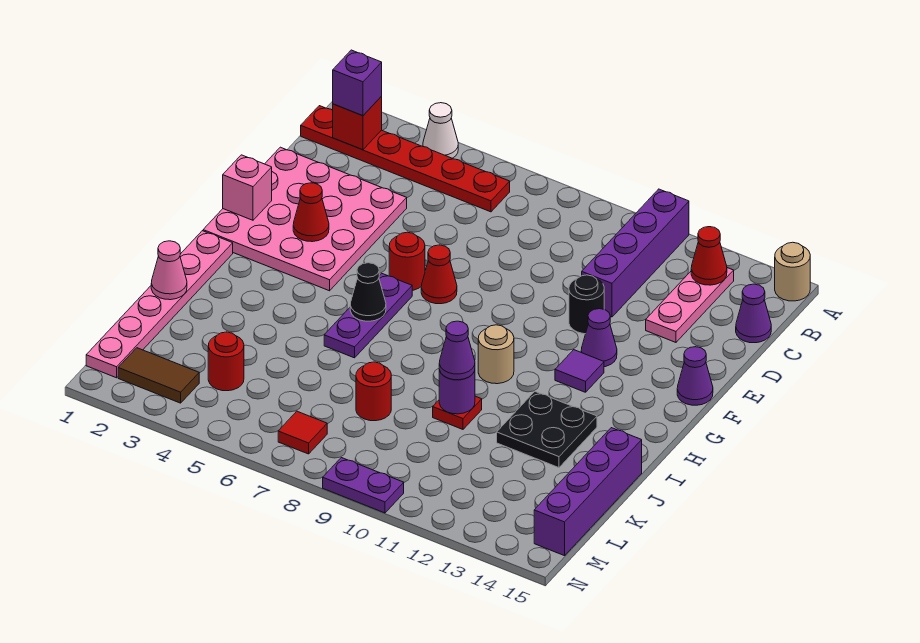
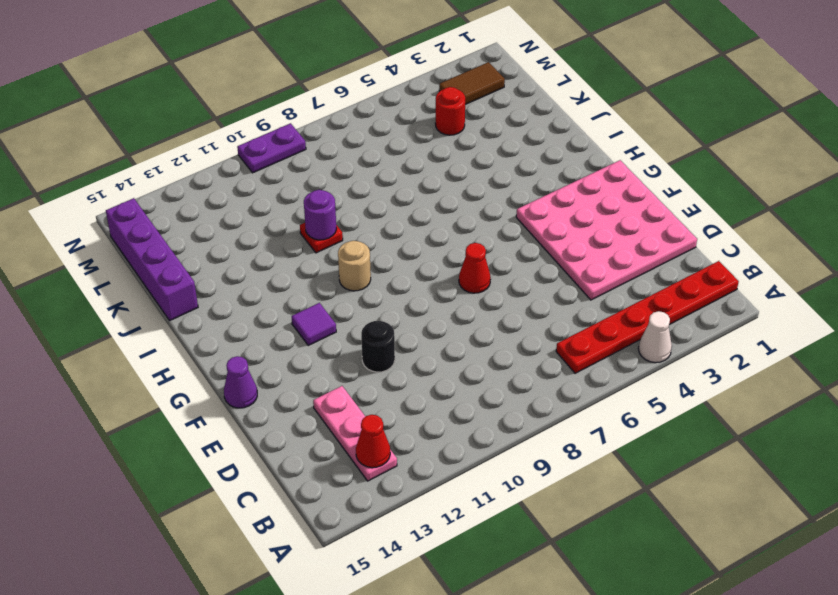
none -> purple brick A11:D11 level 1
none -> tan round brick A15 level 1
none -> purple cone C15 level 1
none -> red round brick F6 level 1

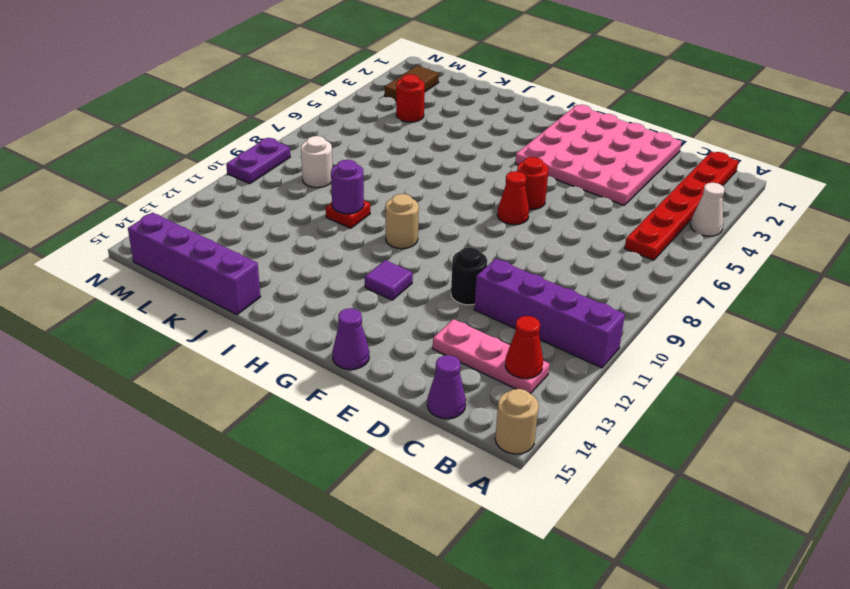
white round brick L9 level 1 -> none
none -> purple cone F12 level 1
none -> purple plate G6:I6 level 1
none -> pink plate H1:M1 level 1
none -> black plate I12:J13 level 1

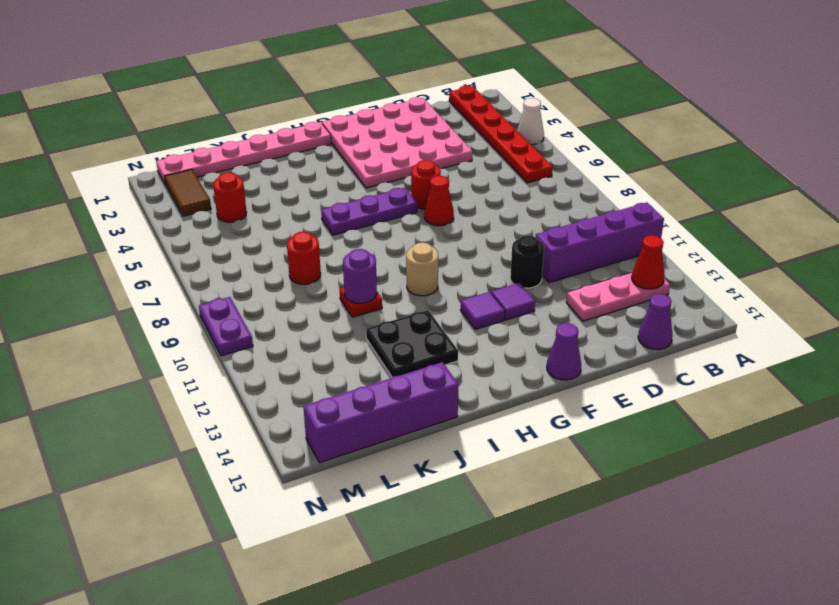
purple tile F12 level 1 -> purple cone F12 level 1
none -> tan round brick A15 level 1
none -> red tile M7 level 1
none -> red brick B2 level 2
none -> pink brick F1 level 2

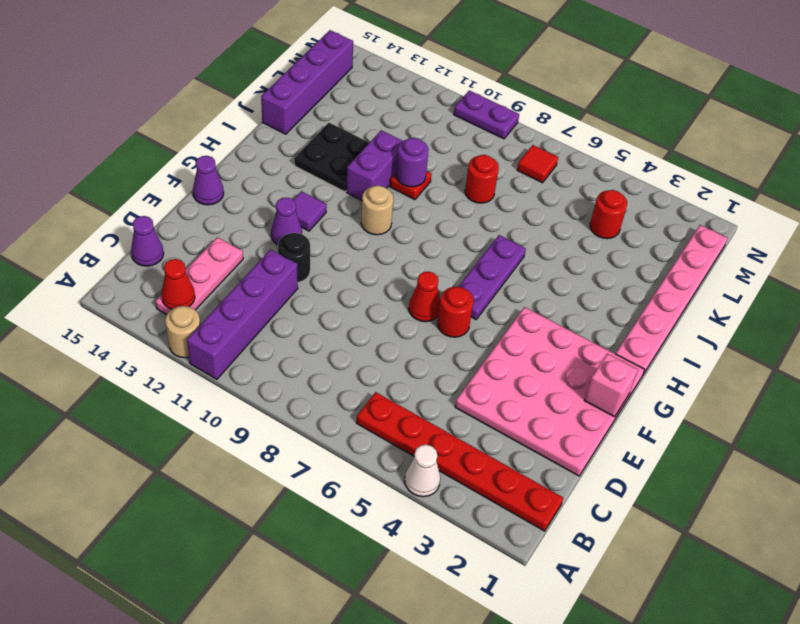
tan round brick A12 level 1 -> tan round brick A15 level 1
purple brick I11:J11 level 1 -> none
none -> brown tile M2:M3 level 1
none -> red brick B2 level 2
none -> red cone F3 level 2
none -> black cone H6 level 2

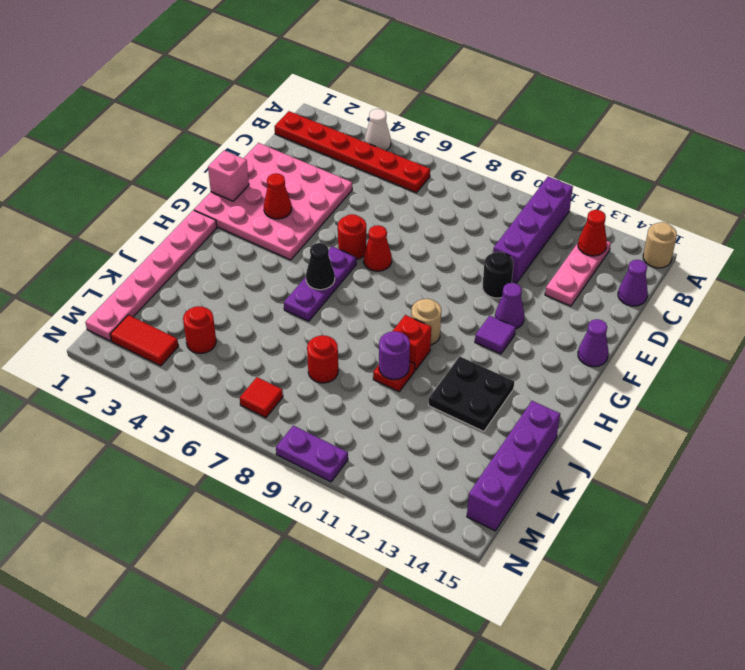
red brick I10 level 1 -> red brick B2 level 2
red tile M2:M3 level 1 -> brown tile M2:M3 level 1
none -> pink cone J1 level 2
none -> purple brick B2 level 3
none -> purple cone J10 level 3

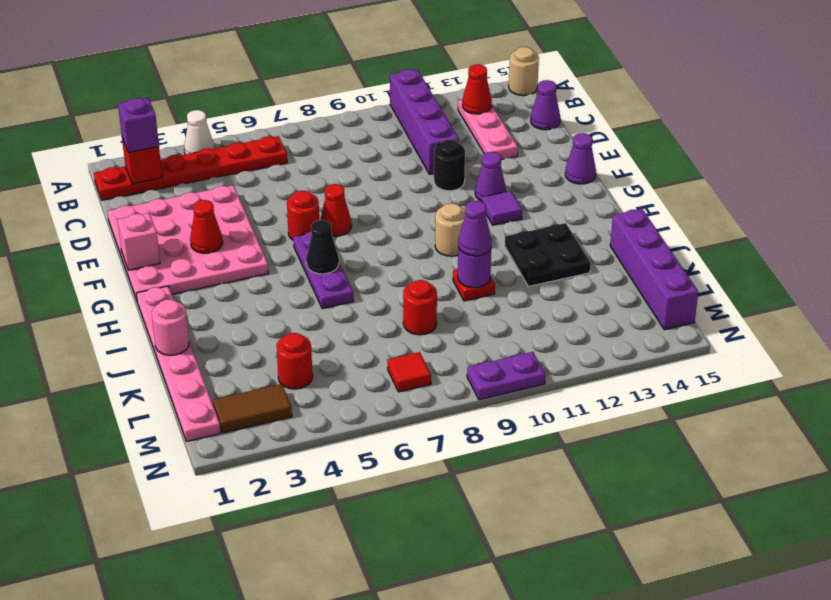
pink round brick J1 level 2 -> pink cone J1 level 2

